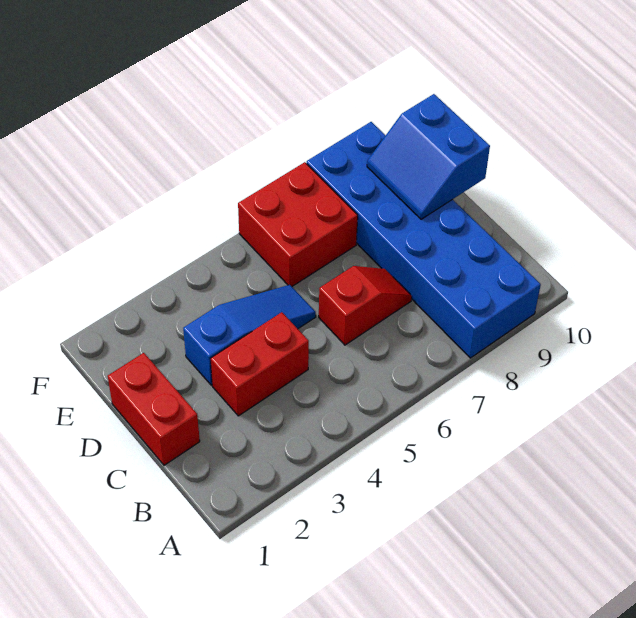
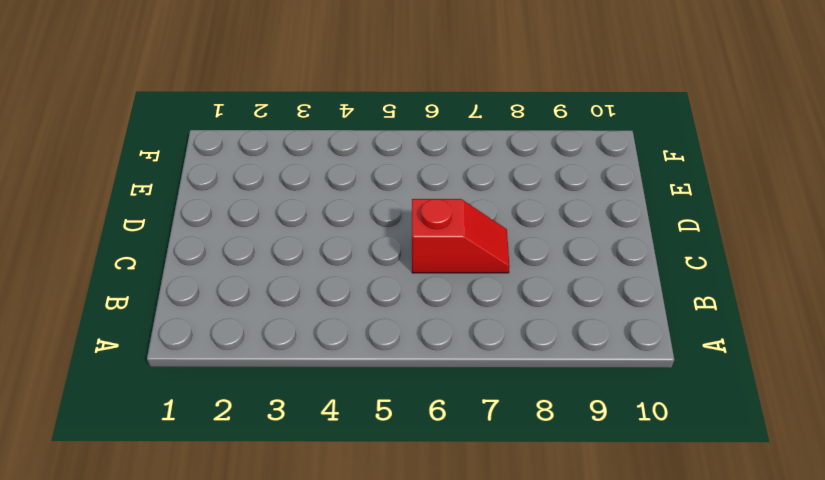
none -> blue brick A8:F9 level 1
none -> red brick C1:D1 level 1

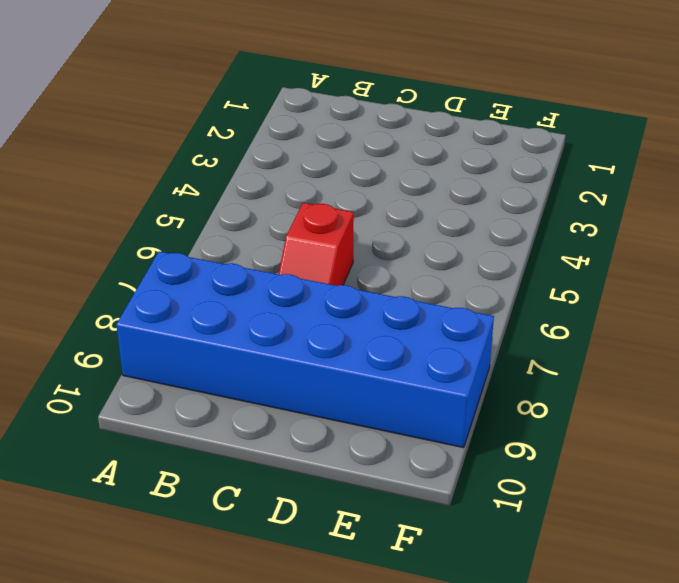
none -> red brick C1:D1 level 1
none -> red brick C3:C4 level 1

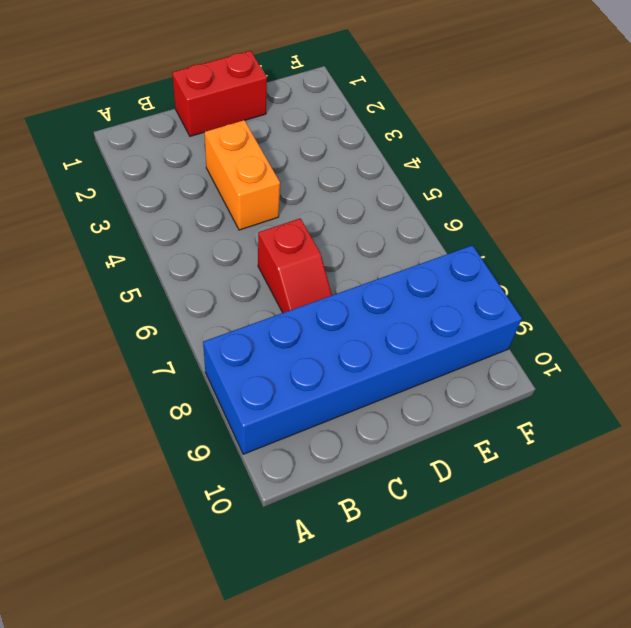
orange brick C3:C4 level 1 -> red brick C3:C4 level 1
none -> blue slope D3:D5 level 1 top 3
none -> red brick E6:F7 level 1

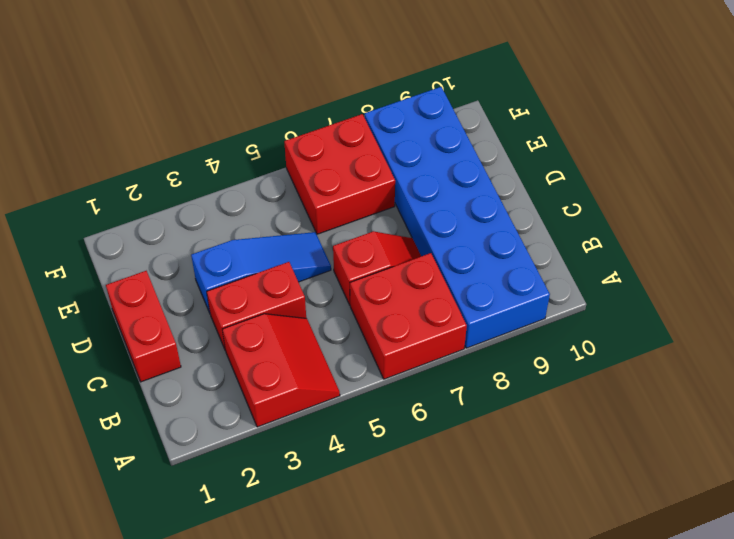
red slope A3:B4 level 1 top 3 -> none
red brick A6:B7 level 1 -> none
none -> blue slope D9:E10 level 2 top 10

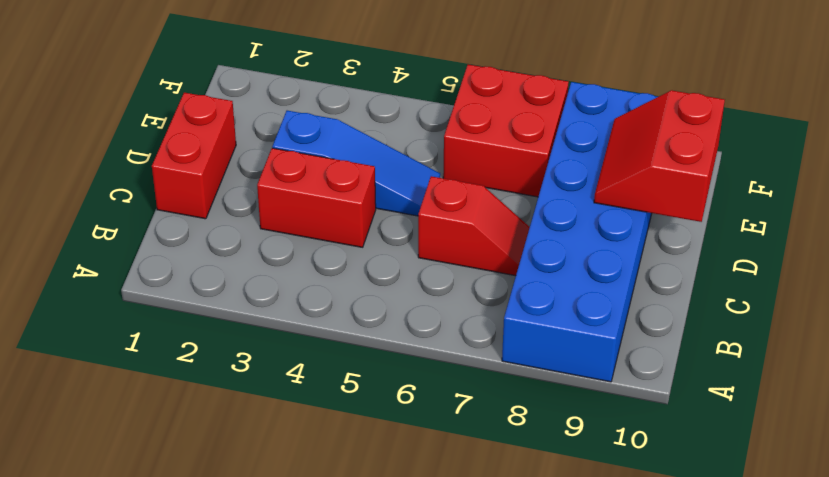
red slope D9:E10 level 2 top 10 -> blue slope D9:E10 level 2 top 10

